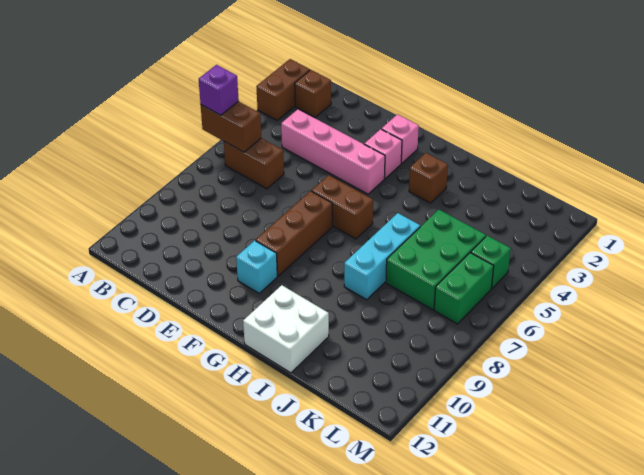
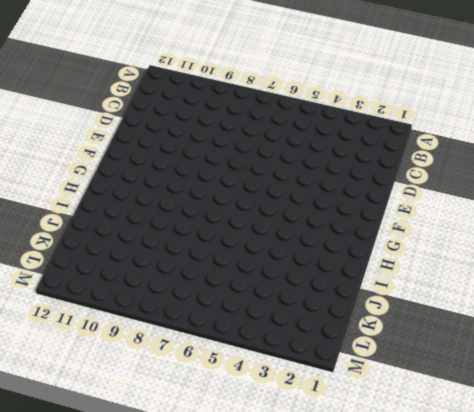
none -> brown brick A2:A3 level 1
none -> brown brick B2 level 1
none -> brown brick B6:C6 level 1

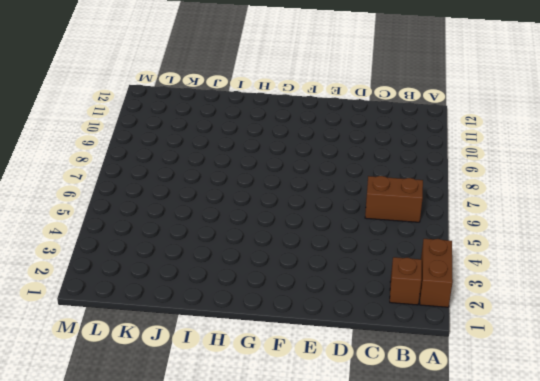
none -> pink brick C4:F4 level 1
none -> pink brick F2 level 1
none -> pink brick F3 level 1

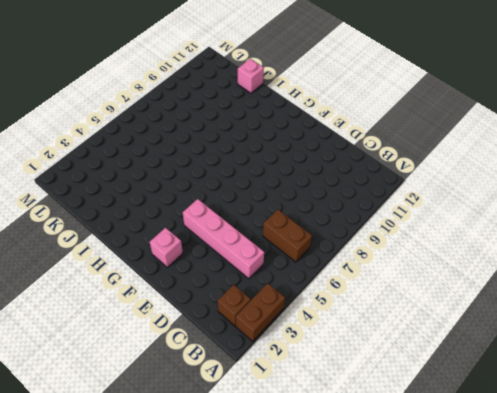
pink brick J12 level 1 -> pink brick F3 level 1
none -> brown brick F6:G6 level 1
none -> brown brick F7:F9 level 1
none -> cyan brick F10 level 1

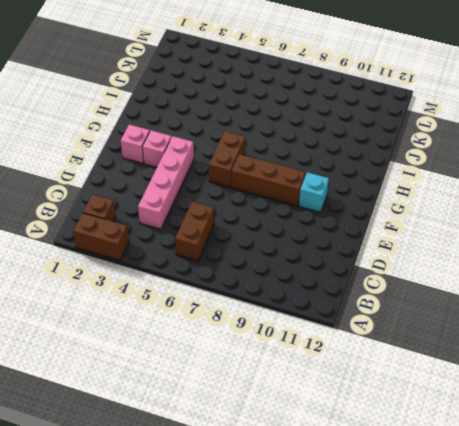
none -> brown brick H3 level 1
none -> white brick H11:I12 level 1
none -> cyan brick I6:I8 level 1

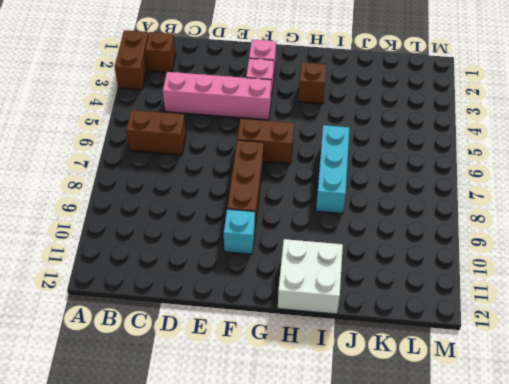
none -> green brick J5:K7 level 1
none -> green brick L5 level 1
none -> green brick L6:L7 level 1

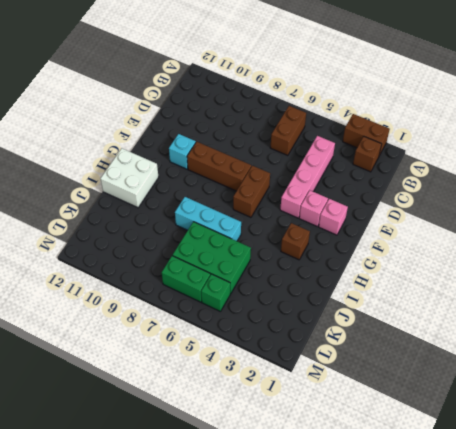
none -> brown brick A6:B6 level 2
none -> purple brick A6 level 3

